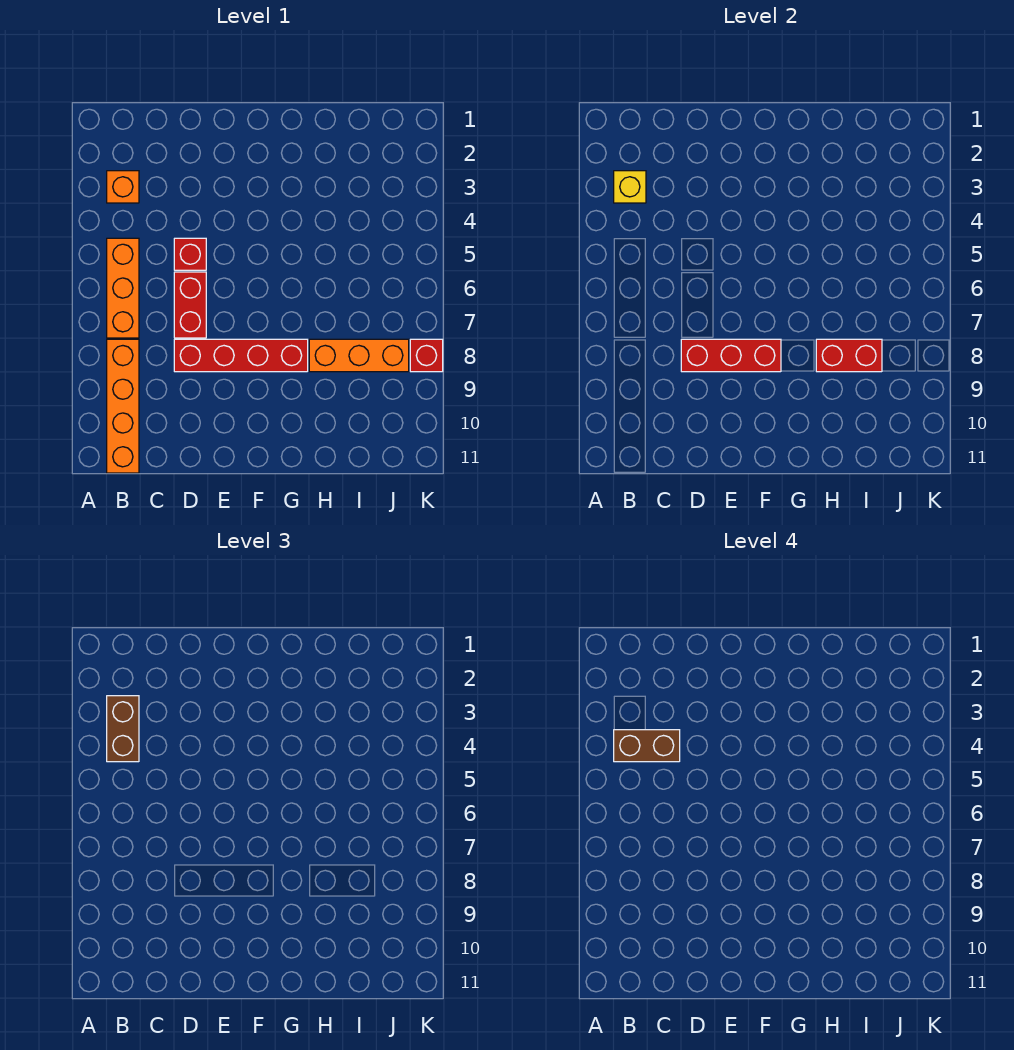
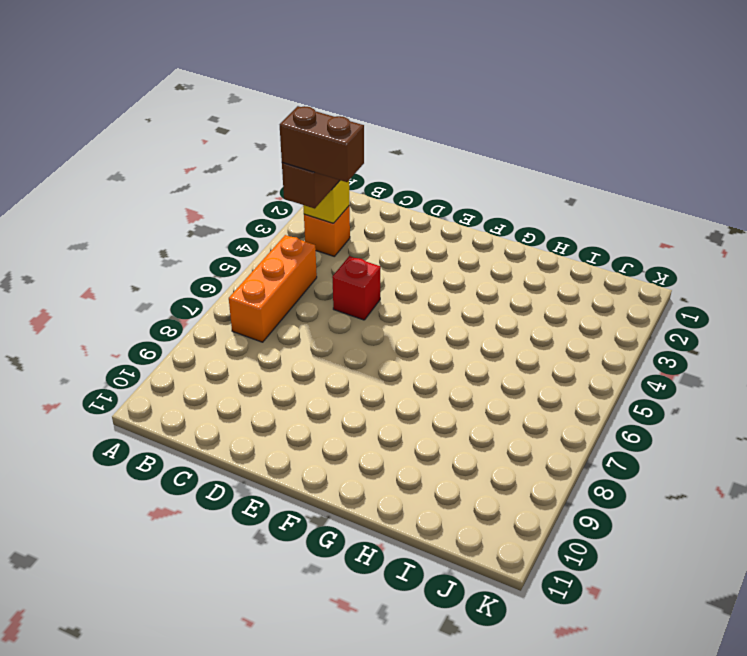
none -> orange brick B8:B11 level 1
none -> red brick D6:D7 level 1
none -> red brick D8:G8 level 1

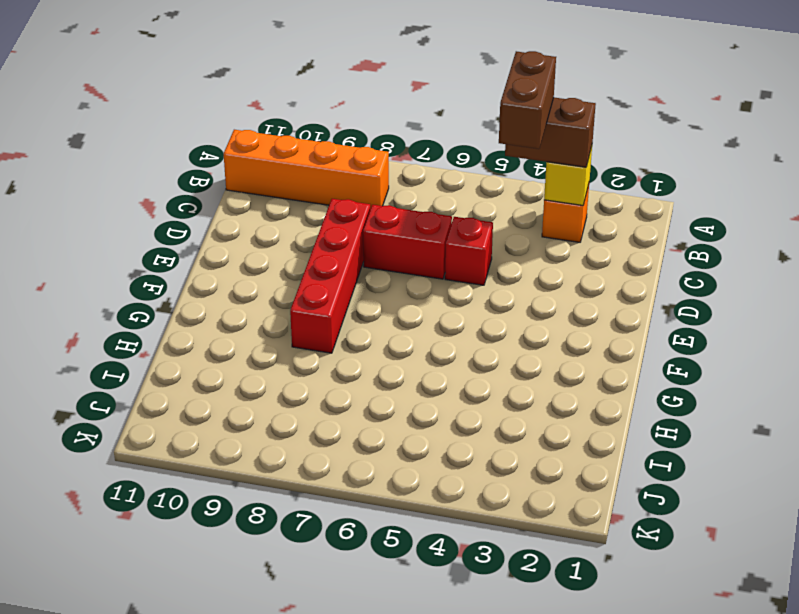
none -> orange brick B5:B7 level 1
none -> orange brick H8:J8 level 1
none -> red brick K8 level 1

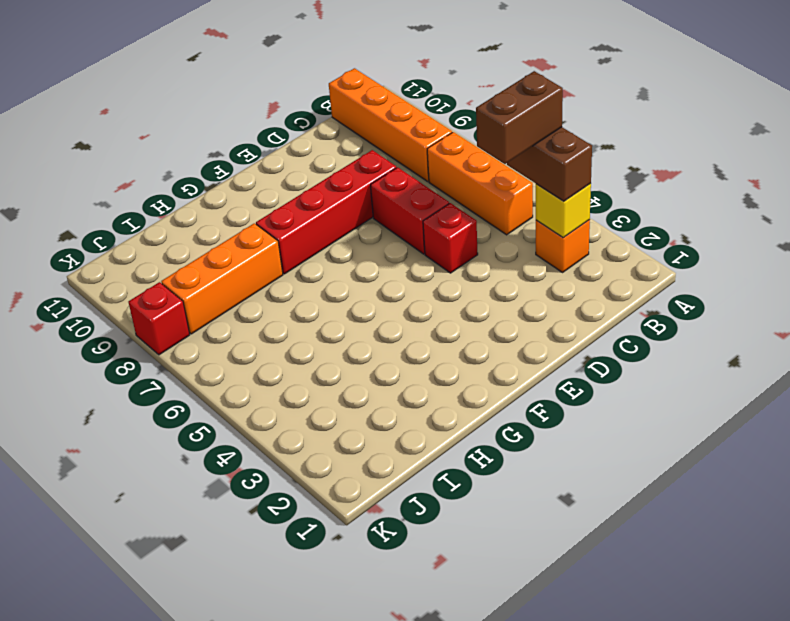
none -> red brick D8:F8 level 2
none -> red brick H8:I8 level 2

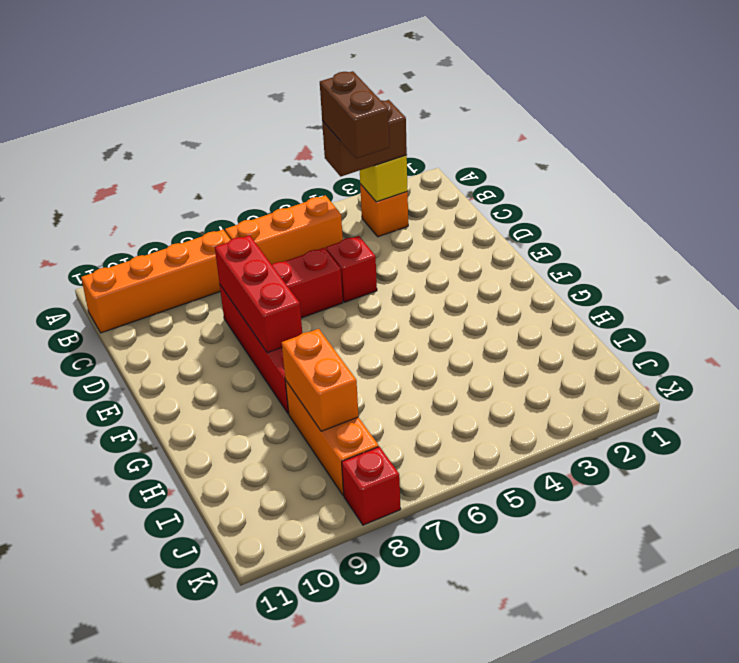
orange brick H8:I8 level 2 -> red brick H8:I8 level 2

